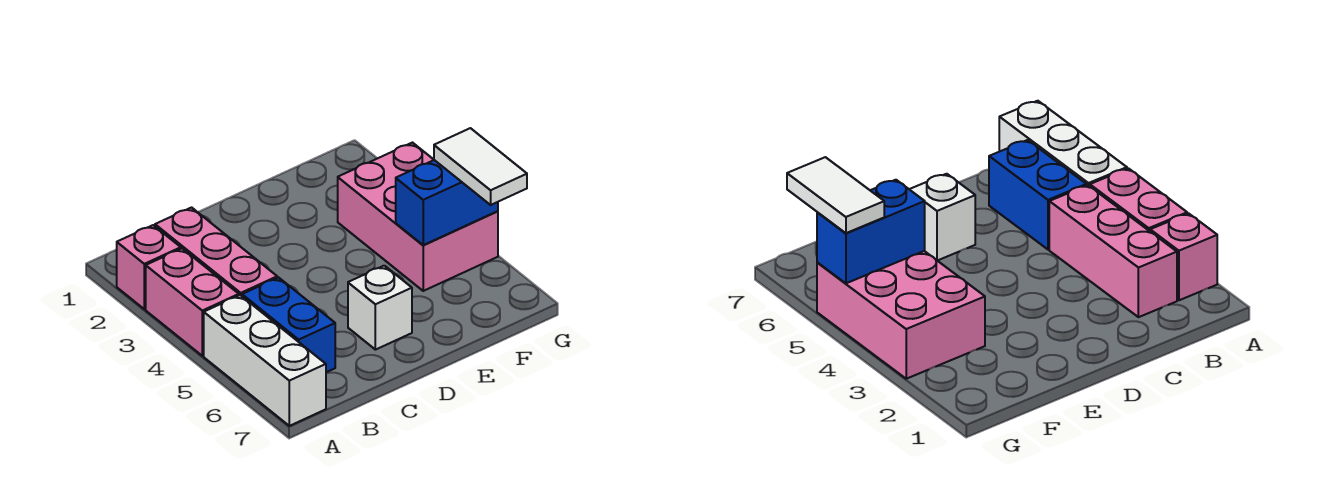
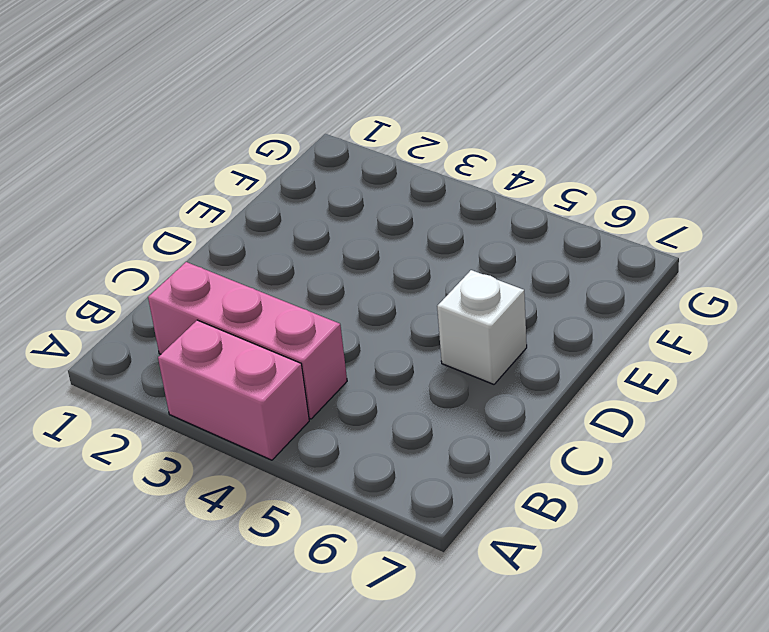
none -> pink brick A2 level 1
none -> white brick A5:A7 level 1

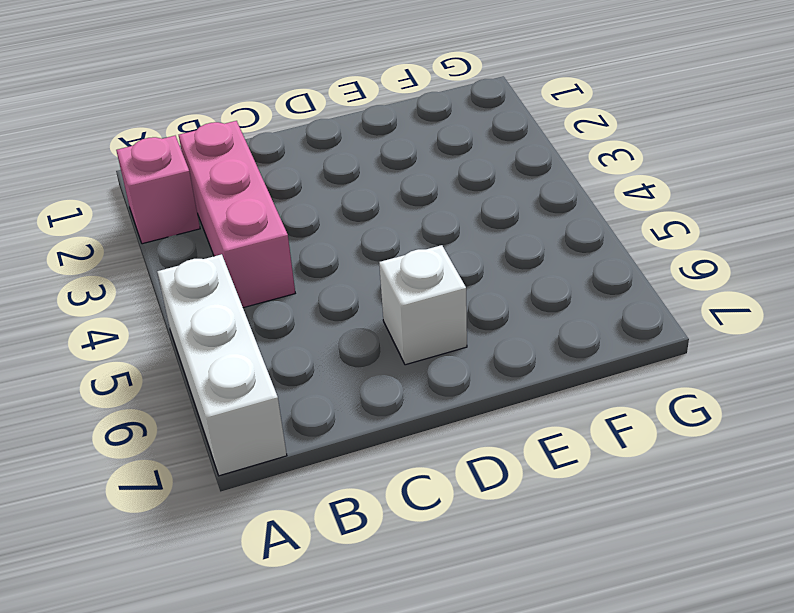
none -> pink brick A3:A4 level 1
none -> blue brick B5:B6 level 1

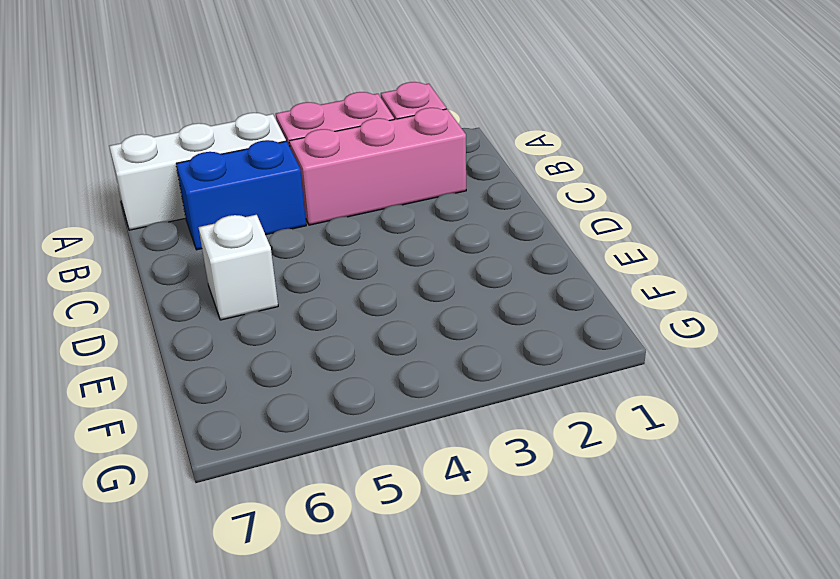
none -> pink brick F3:G5 level 1
none -> blue brick F5:G5 level 2

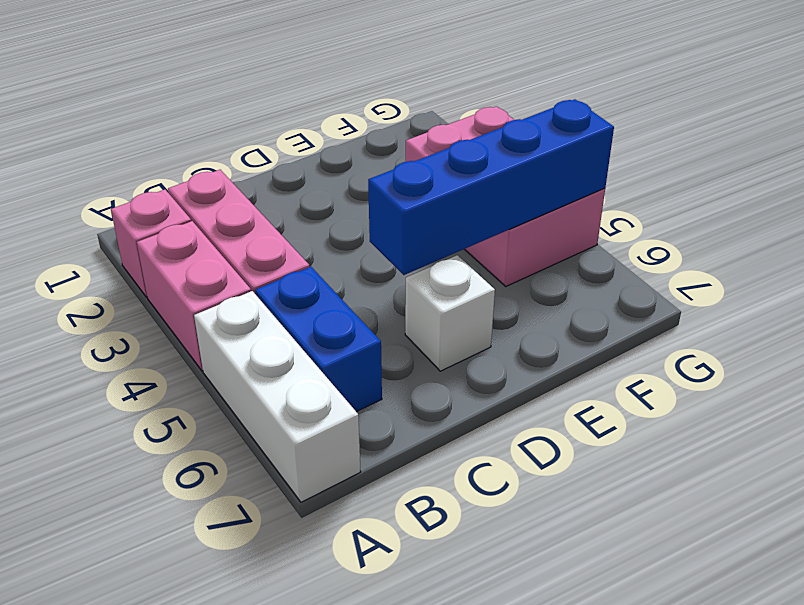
blue brick D5:G5 level 2 -> blue brick F5:G5 level 2
none -> white tile G5:G6 level 3

